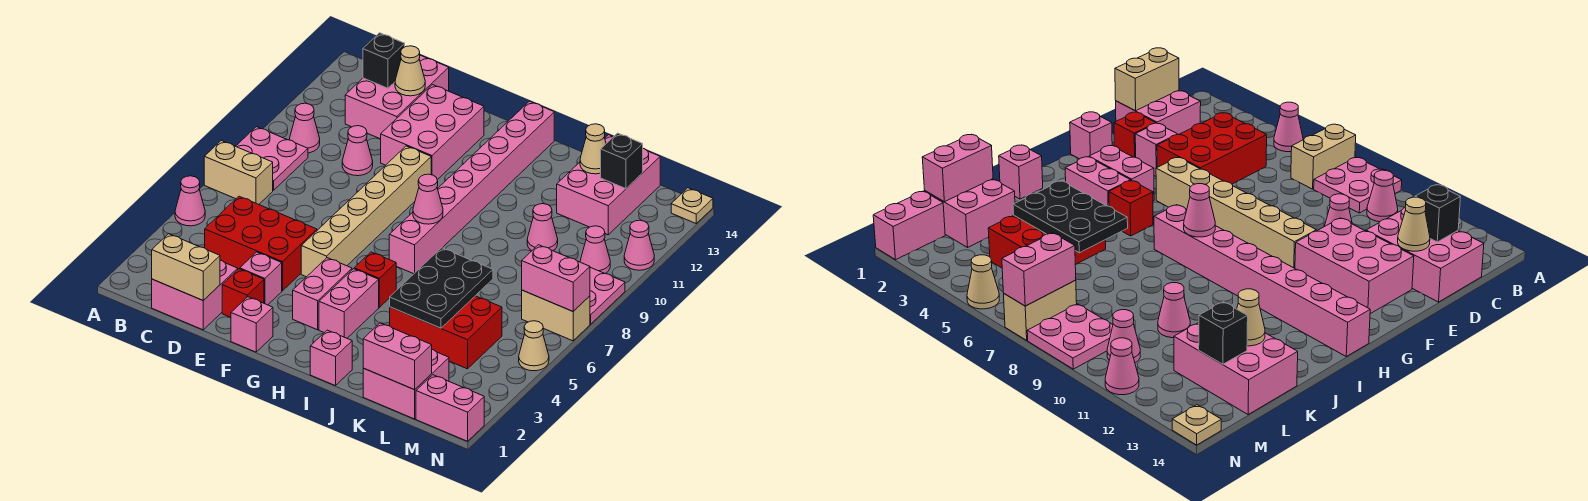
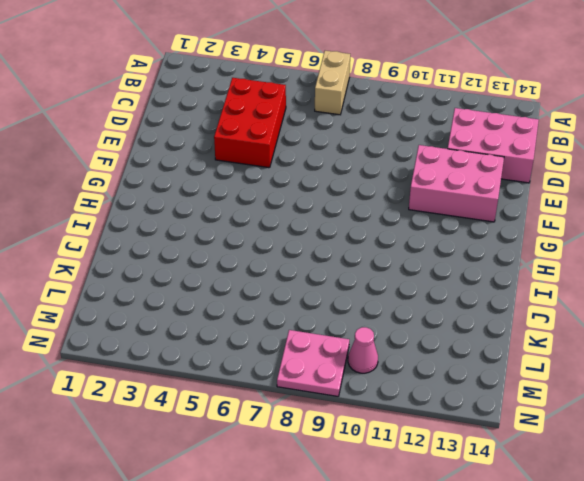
none -> pink cone A5 level 1
none -> pink plate A8:B9 level 1
none -> pink cone B10 level 1
none -> pink brick C1:D2 level 1

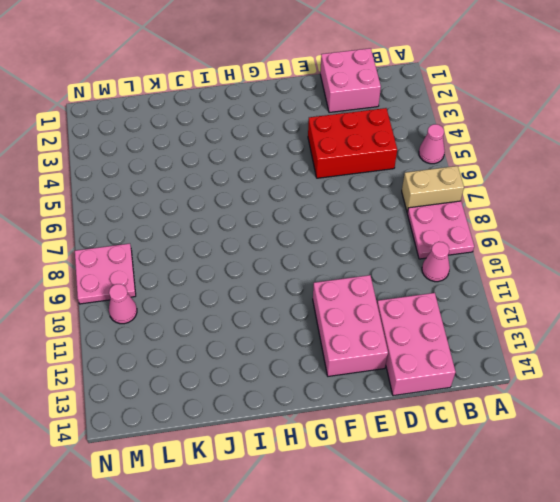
none -> pink cone D10 level 1
none -> red brick E2 level 1
none -> pink brick E3 level 1
none -> pink brick F1 level 1

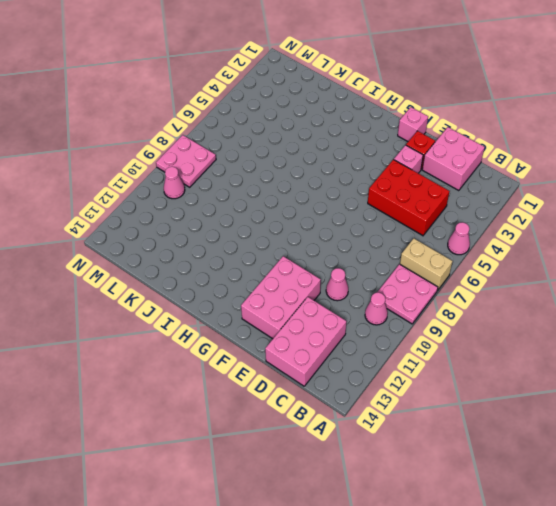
none -> tan brick F5:F10 level 1
none -> pink brick G3:G4 level 1
none -> pink brick H3:H4 level 1
none -> red brick H5 level 1

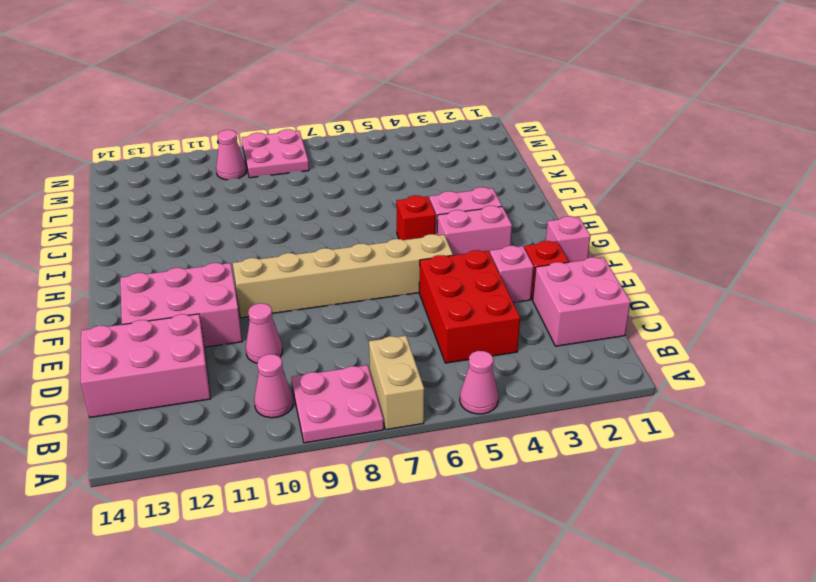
none -> pink brick H7:H14 level 1
none -> pink brick I1 level 1
none -> red brick J4:L5 level 1
none -> pink brick K1:L2 level 1

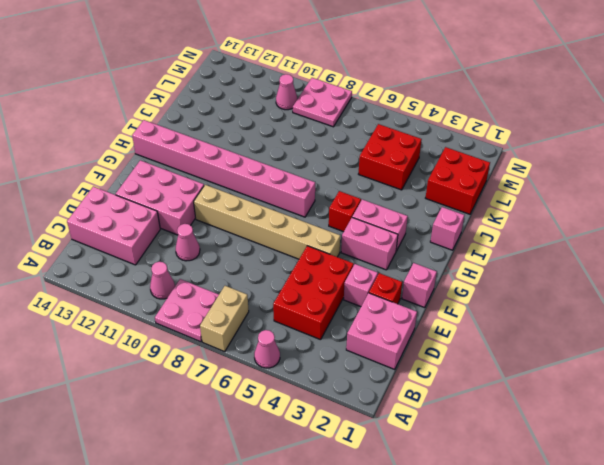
red brick K1:L2 level 1 -> pink brick K1:L2 level 1
red brick K4:L5 level 1 -> red brick J4:L5 level 1
none -> pink cone K10 level 1
none -> pink brick K12:L14 level 1
none -> pink brick M1:N1 level 1
none -> tan brick M7:N7 level 1

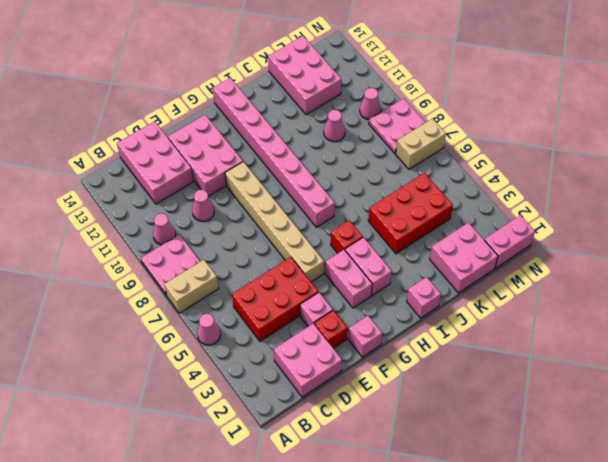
none -> tan cone N5 level 1
none -> pink cone N11 level 1
none -> tan plate N14 level 1
none -> tan brick C1:D1 level 2

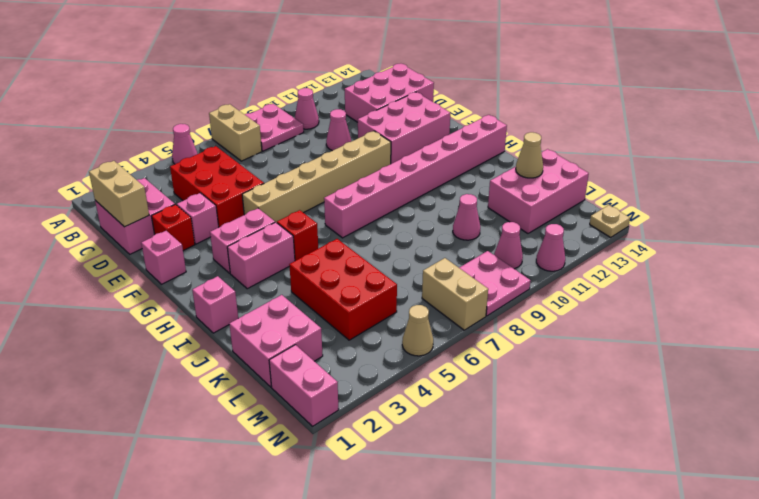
none -> black brick C13 level 2
none -> tan cone D13 level 2
none -> pink cone H8 level 2
none -> black plate J4:K6 level 2

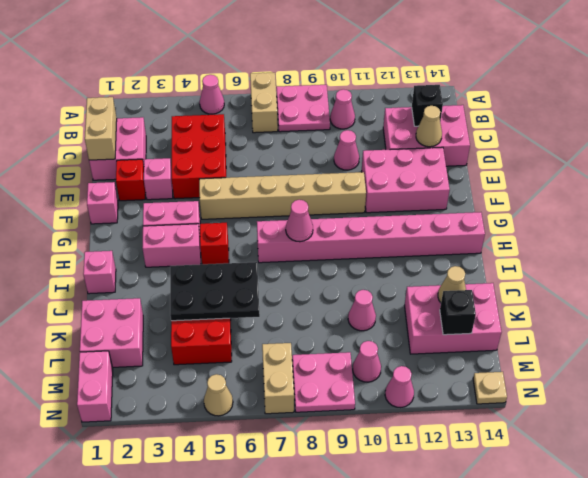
none -> pink brick K1:L1 level 2
none -> pink brick M7:N7 level 2

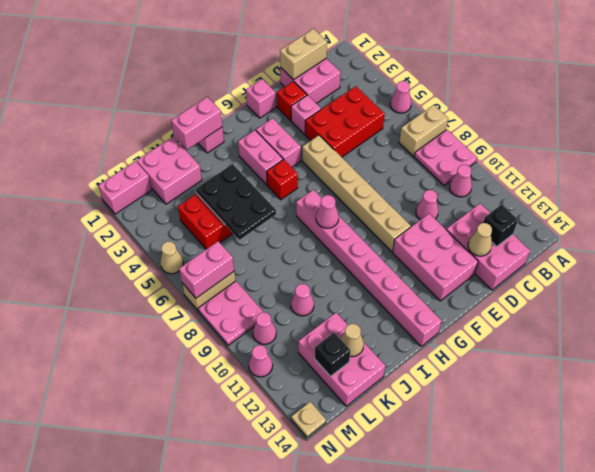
pink brick I1:J1 level 2 -> pink brick K1:L1 level 2

